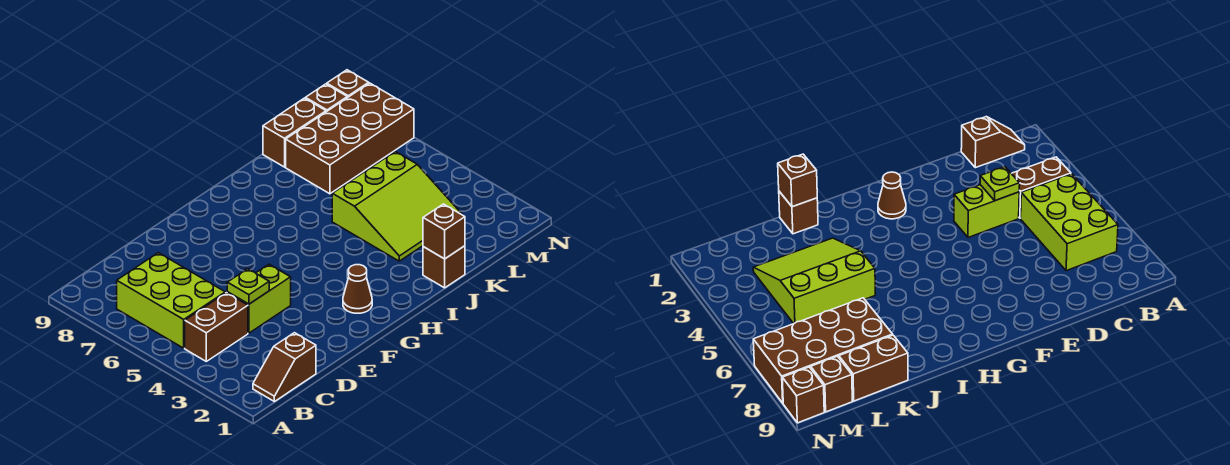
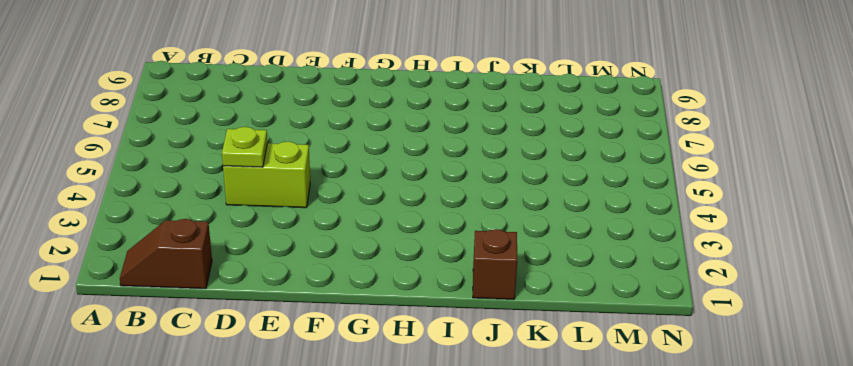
none -> brown brick B4:C4 level 1
none -> lime brick B5:C7 level 1
none -> brown cone G2 level 1

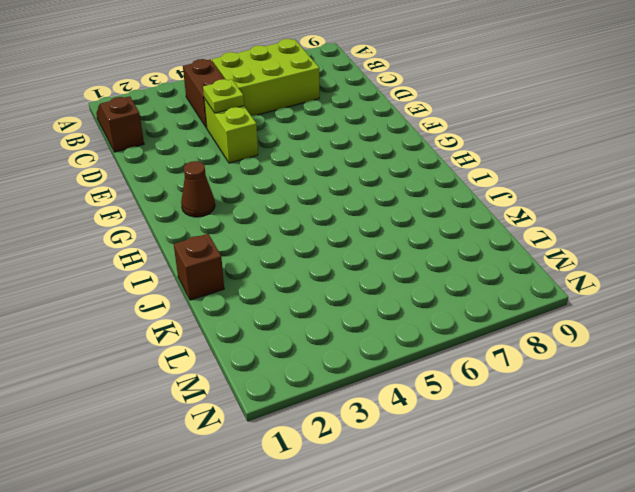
none -> lime slope J3:L5 level 1 top 5
none -> brown brick K7:N8 level 1
none -> brown brick K9:L9 level 1

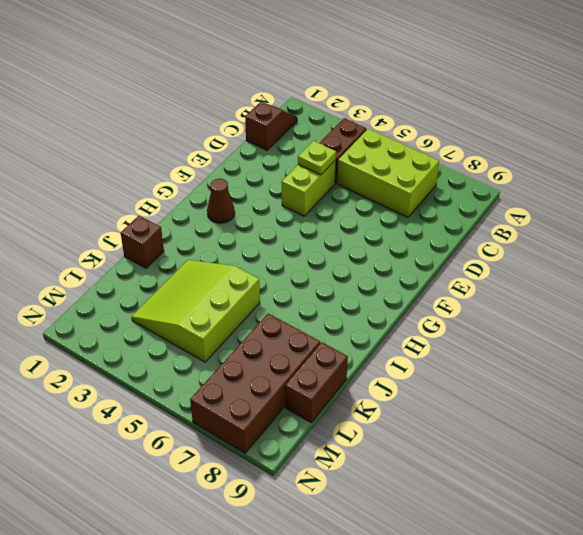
none -> brown brick M9 level 1
none -> brown brick N9 level 1
none -> brown brick J1 level 2

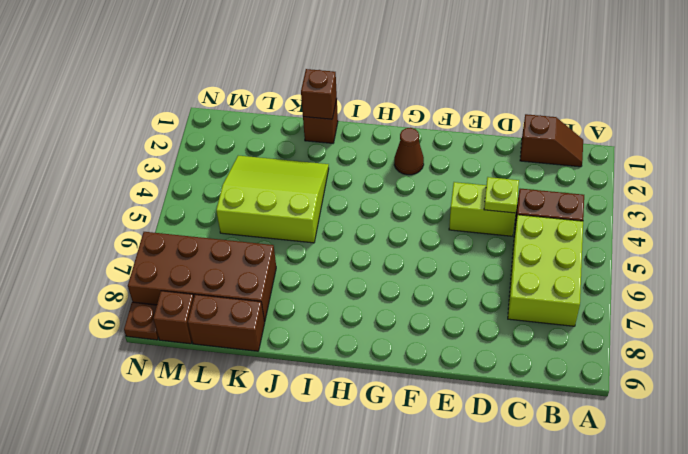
brown plate N9 level 1 -> brown brick N9 level 1

